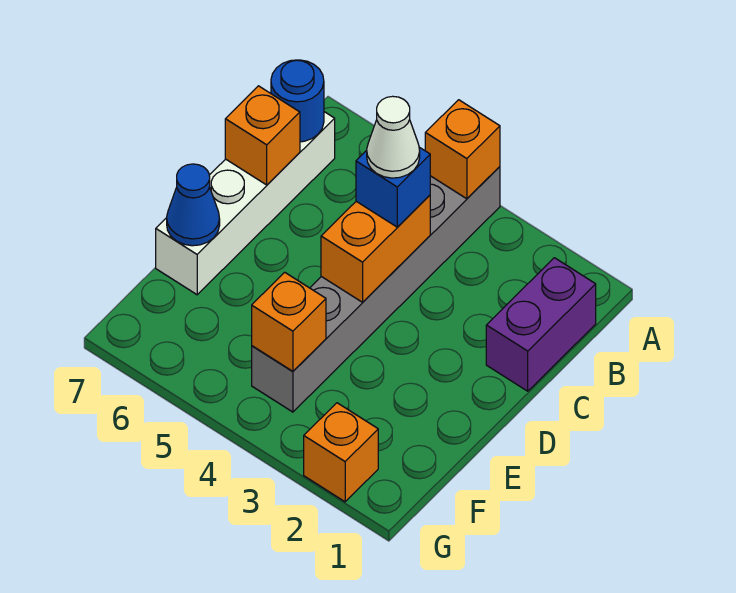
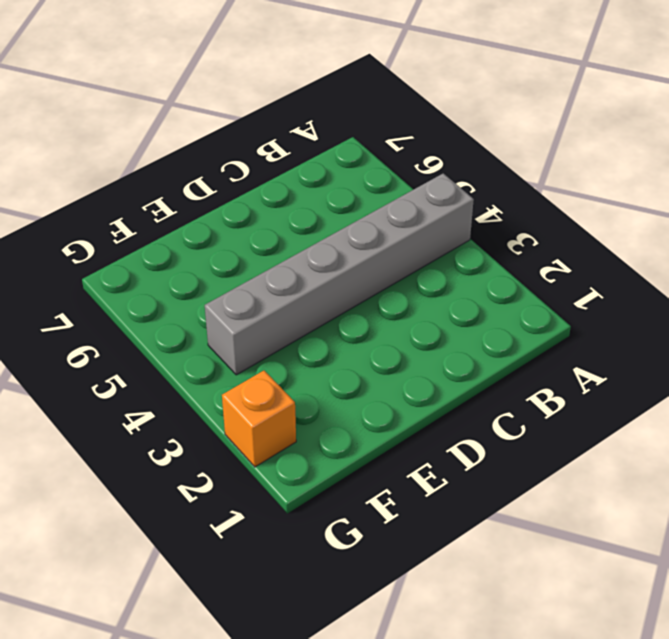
none -> purple brick B1:C1 level 1
none -> white brick B7:E7 level 1
none -> orange brick A4 level 2

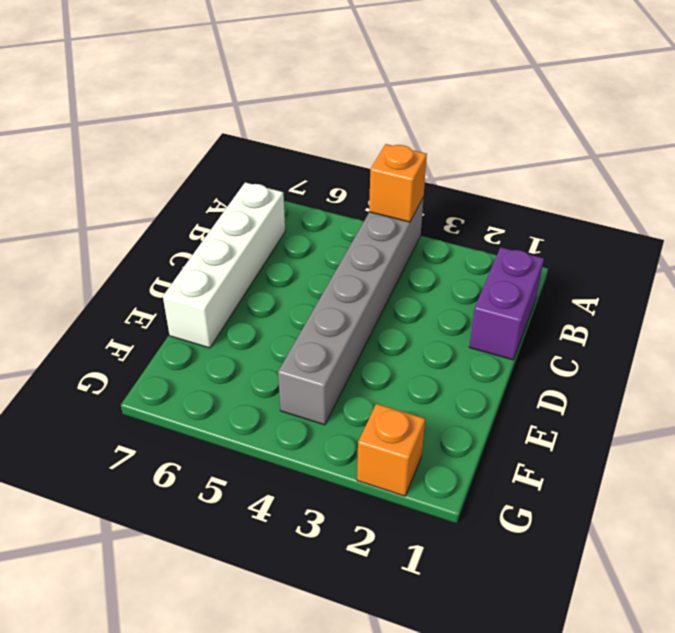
none -> blue round brick B7 level 2
none -> orange brick C4:D4 level 2
none -> orange brick C7 level 2

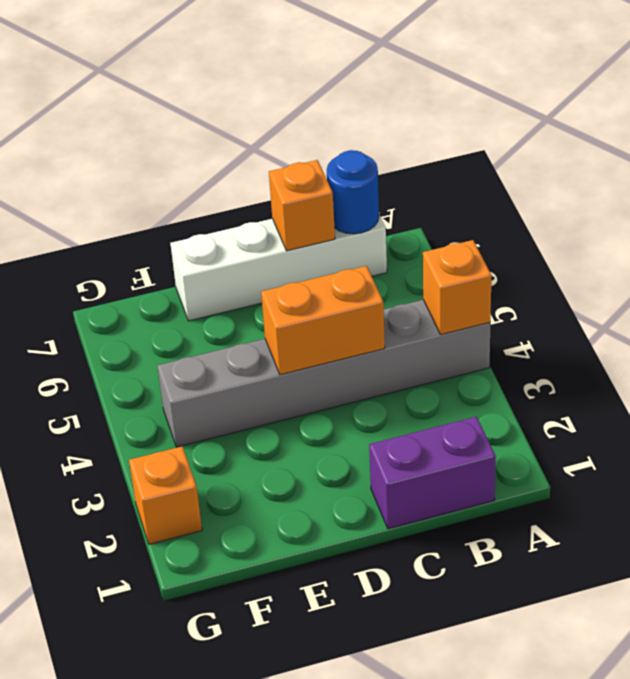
none -> blue cone E7 level 2
none -> orange brick F4 level 2
none -> blue brick C4 level 3

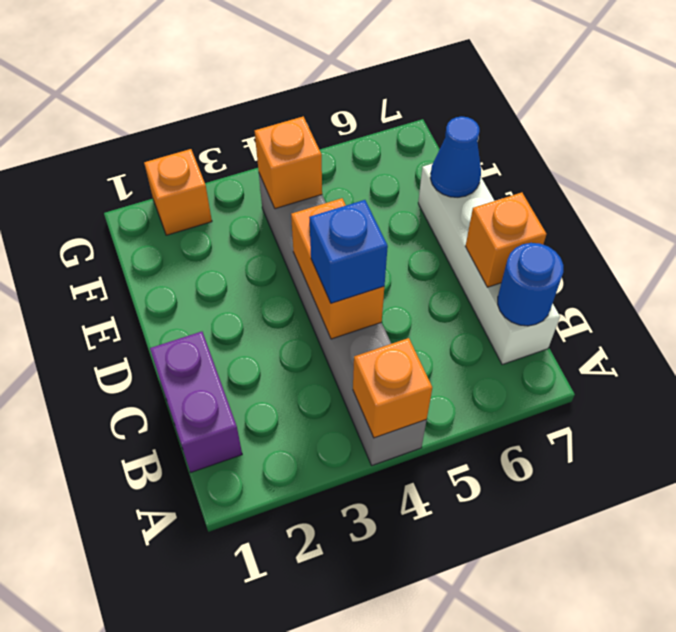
none -> white cone C4 level 4

